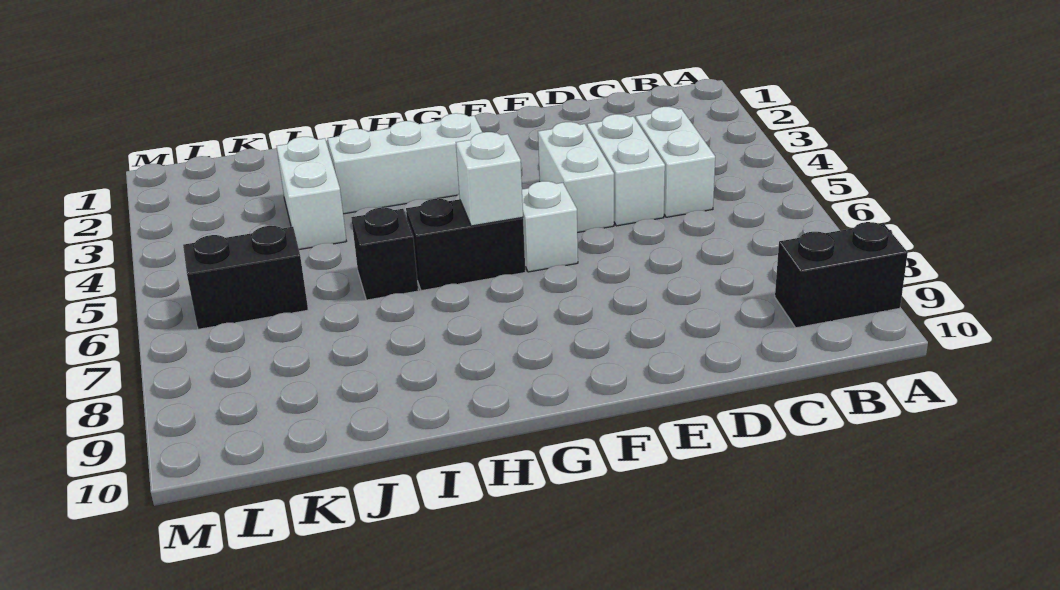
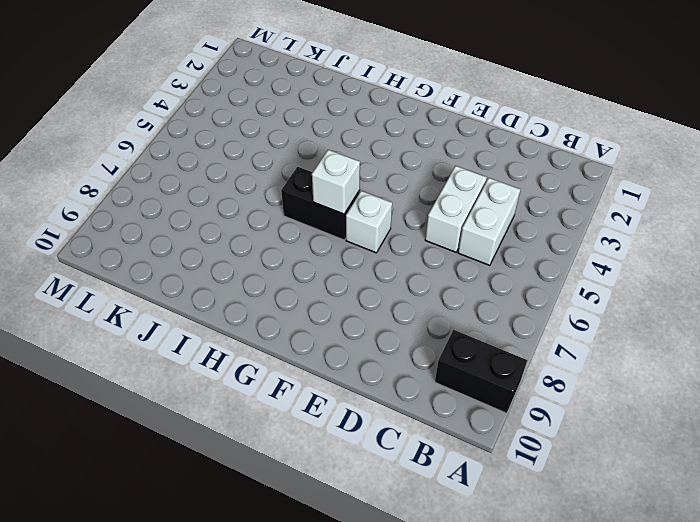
none -> white brick E4:E5 level 1
none -> white brick G3:I3 level 1

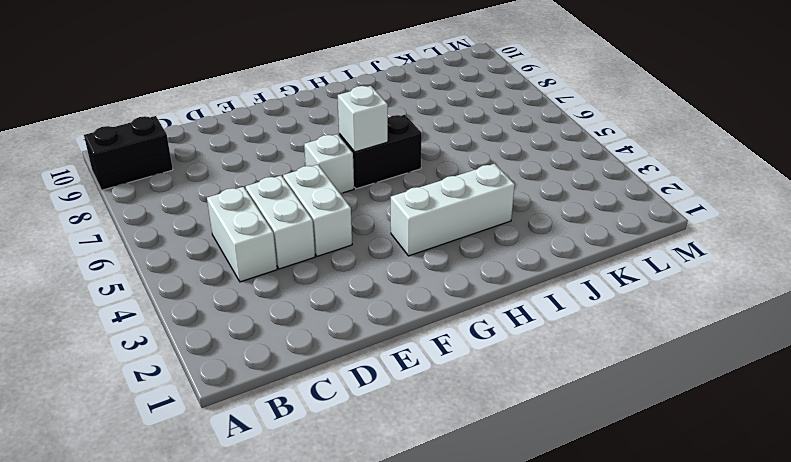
none -> black brick I6 level 1
none -> white brick J3:J4 level 1

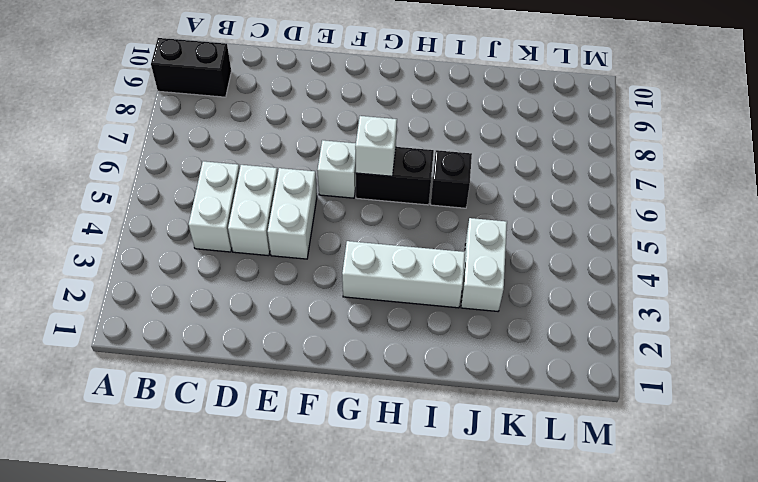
none -> black brick K6:L6 level 1

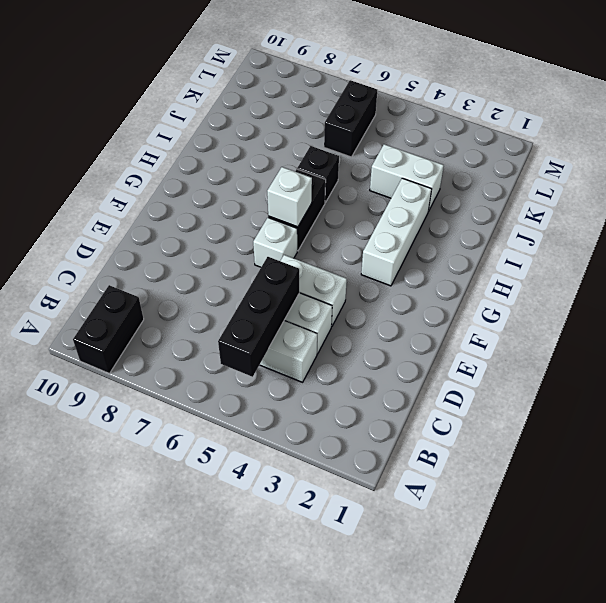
black brick B5:D5 level 2 -> none

